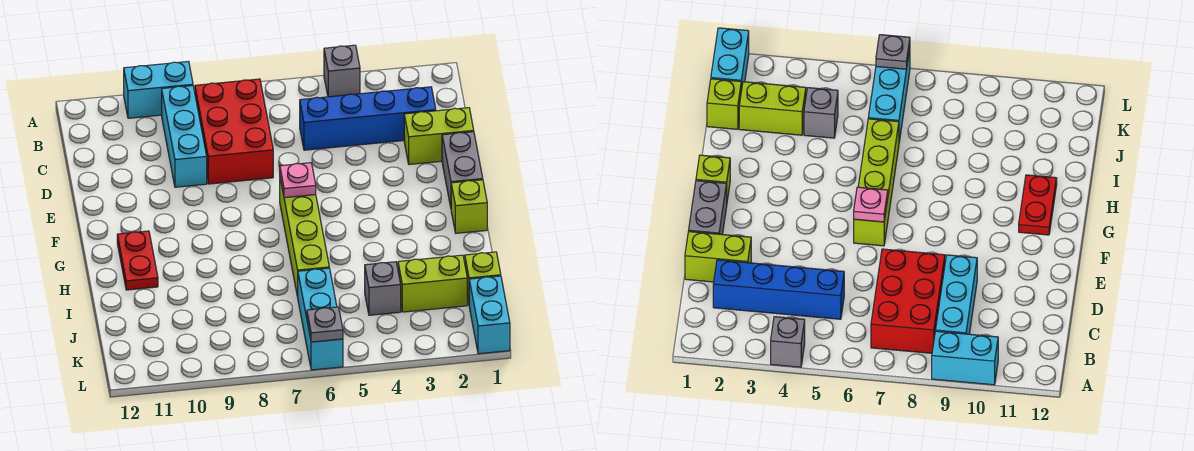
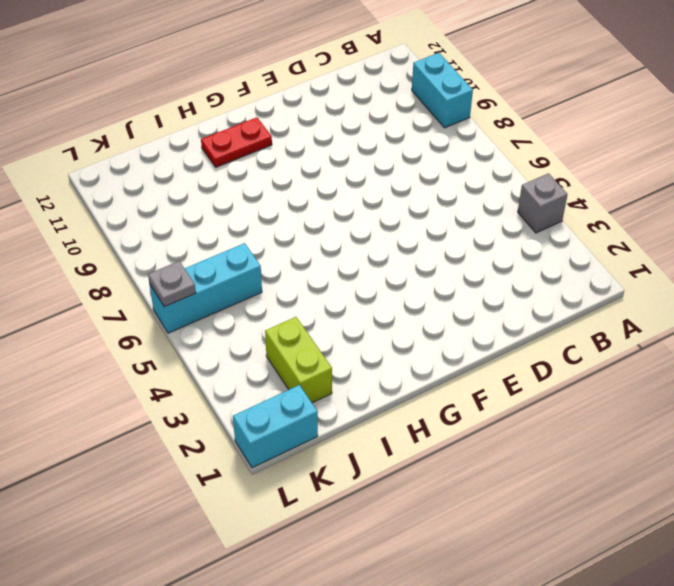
none -> red brick B7:D8 level 1
none -> cyan brick B9:D9 level 1
none -> blue brick C2:C5 level 1

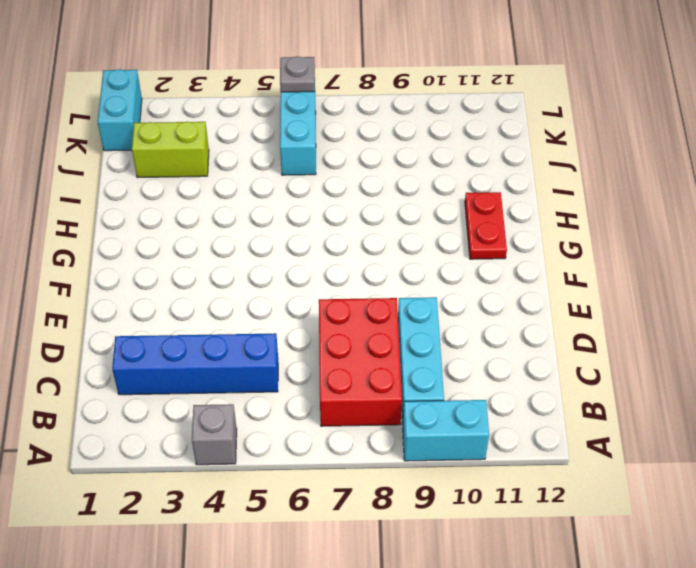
none -> lime brick D1:D2 level 1
none -> grey brick E1:F1 level 1
none -> lime brick F6:I6 level 1

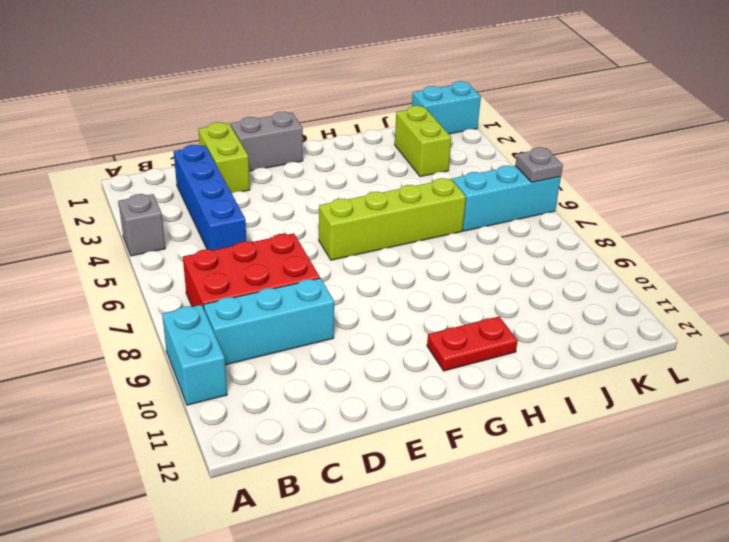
none -> lime brick G1 level 1
none -> lime brick J1 level 1
none -> grey brick J4 level 1

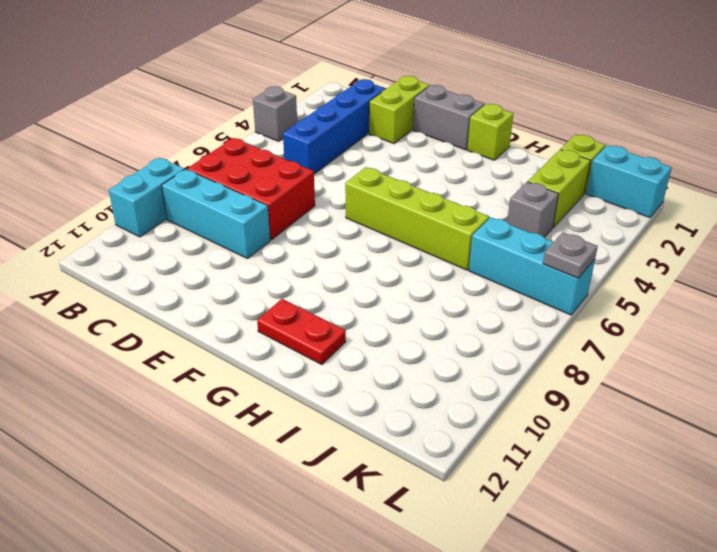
none -> pink plate F6 level 2

